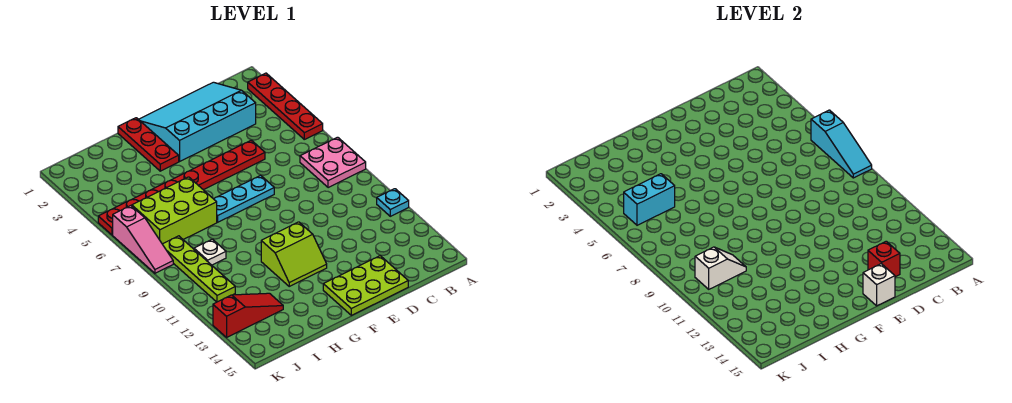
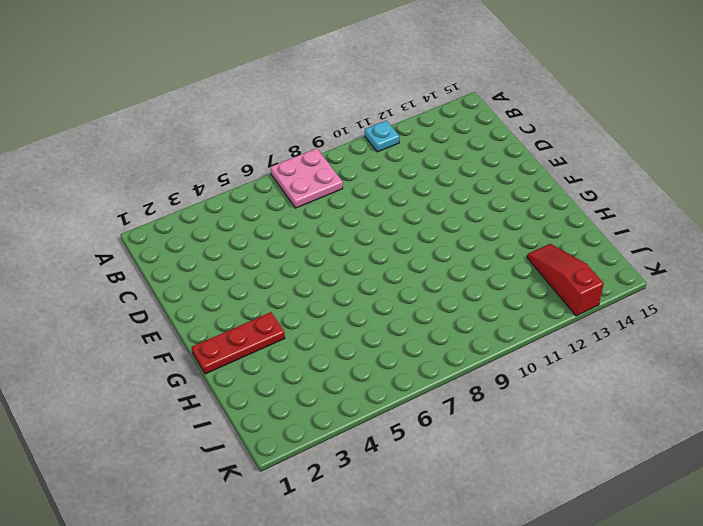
none -> red plate A2:A5 level 1
none -> cyan slope C1:F3 level 1 top 3
none -> red plate D5:K5 level 1

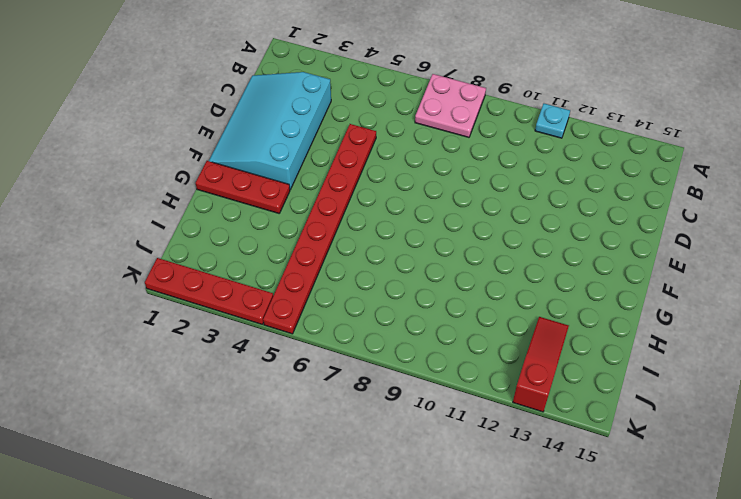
red plate K1:K4 level 1 -> red plate A2:A5 level 1
none -> lime plate D14:F15 level 1
none -> cyan plate E7:G7 level 1
none -> lime slope F11:G12 level 1 top 11

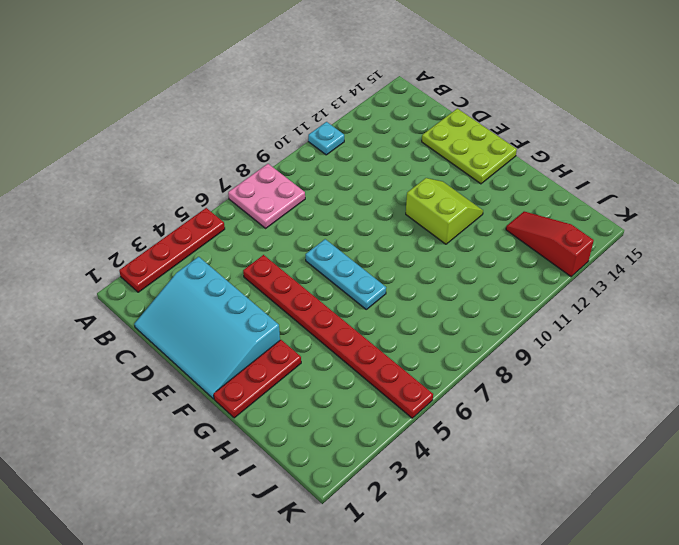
none -> lime brick H6:J7 level 1
none -> white plate I9 level 1
none -> lime plate J8:J11 level 1

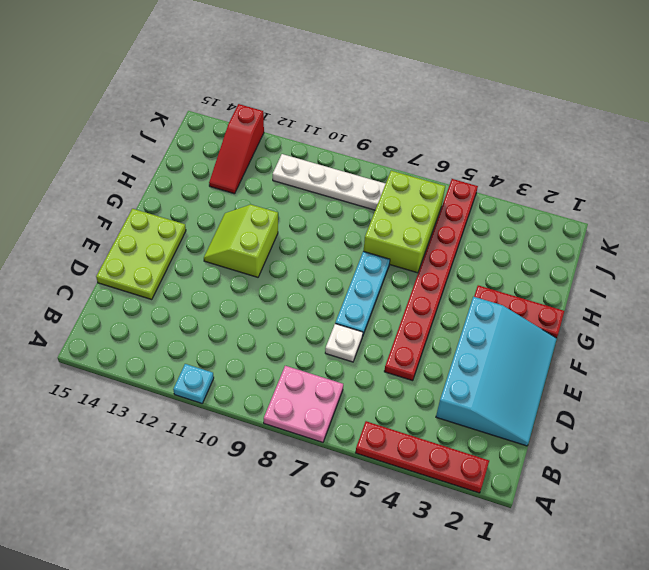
white plate D7 level 1 -> white plate I9 level 1
white plate J8:J11 level 1 -> lime plate J8:J11 level 1
none -> pink slope K6:K8 level 1 top 6
none -> cyan slope A6:A8 level 2 top 6
none -> red brick D14 level 2

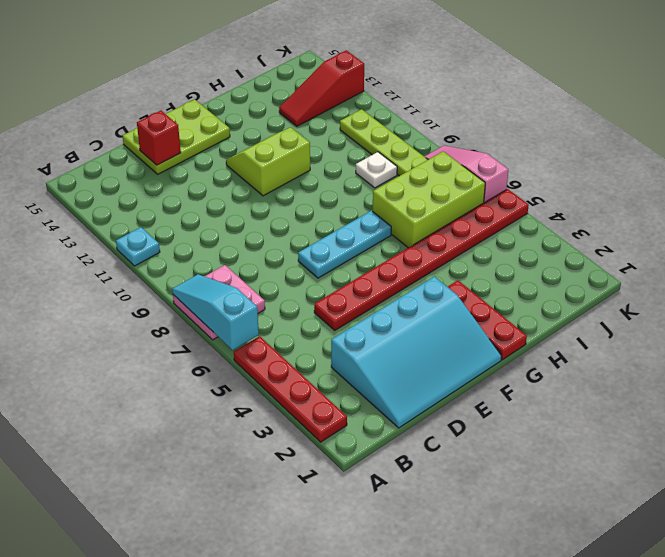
none -> white brick E15 level 2
none -> cyan brick I5:J5 level 2
none -> white slope I10:J10 level 2 top J

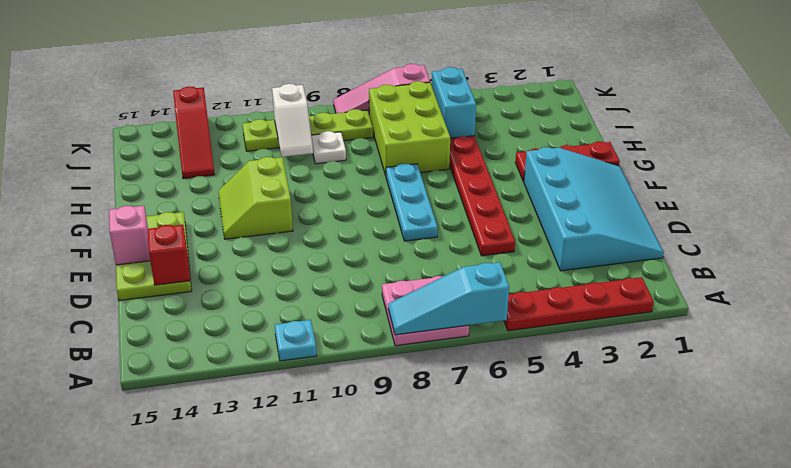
pink brick E15 level 2 -> white brick E15 level 2

